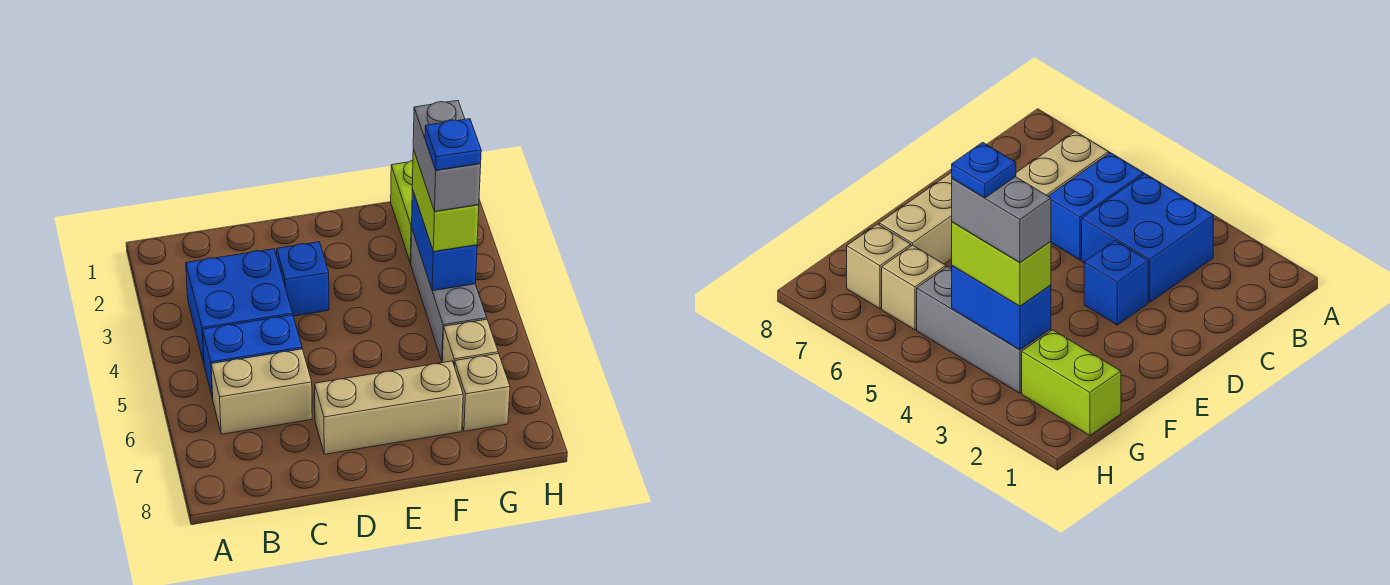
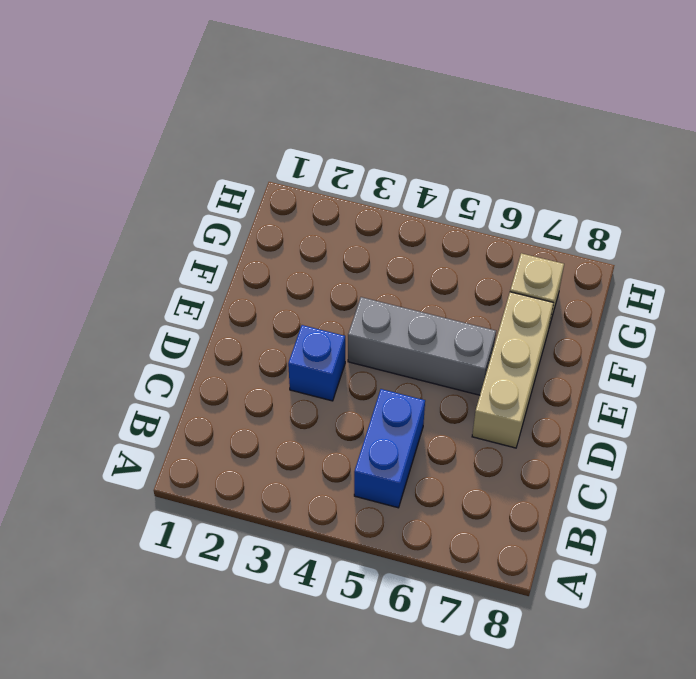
grey brick E4:E6 level 1 -> grey brick G3:G5 level 1
none -> blue brick B3:C4 level 1
none -> tan brick B6:C6 level 1
none -> lime brick G1:G2 level 1

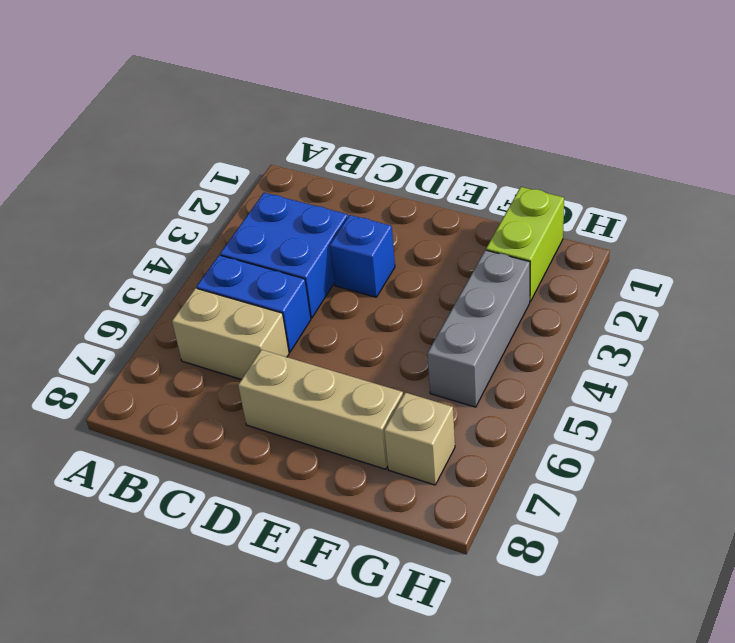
none -> tan brick G6 level 1
none -> blue brick G3:G4 level 2
none -> lime brick G3:G4 level 3

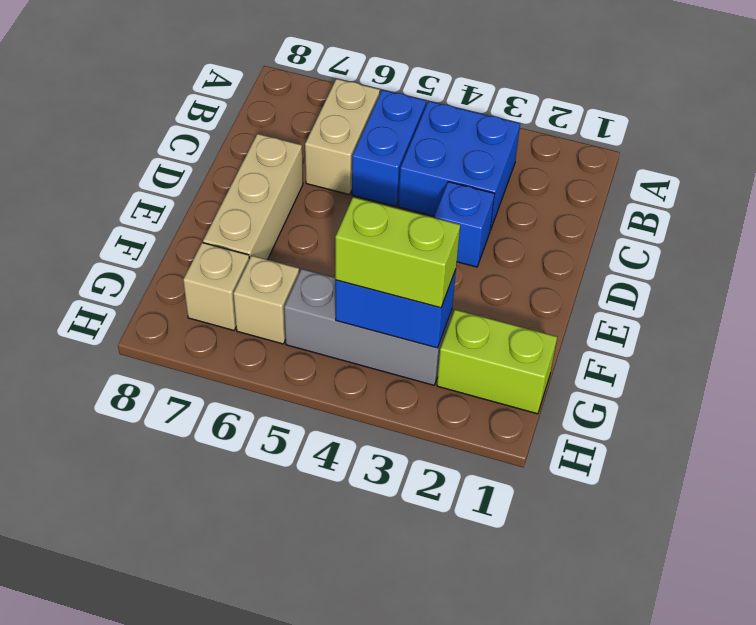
none -> grey brick G3:G4 level 4
none -> blue plate G4 level 5

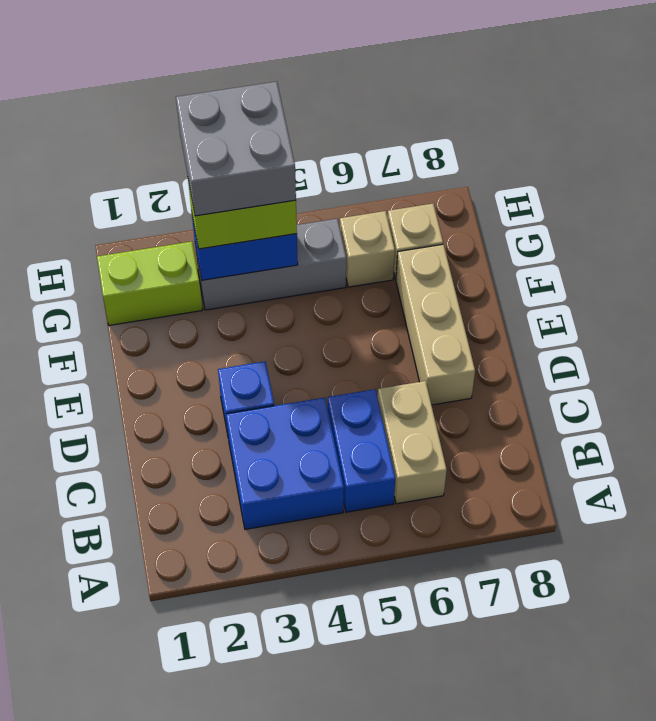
grey brick G3:H4 level 4 -> grey brick G3:G4 level 4
none -> blue plate G4 level 5

